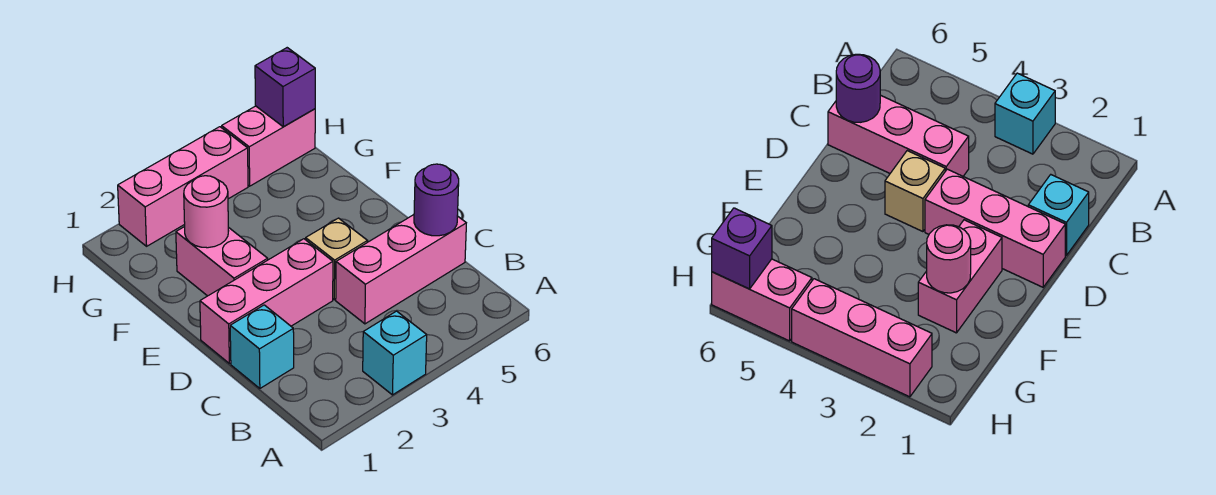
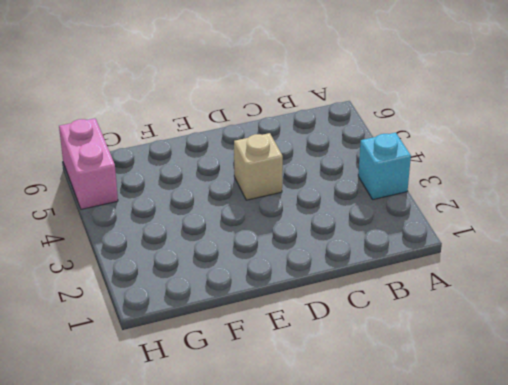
none -> cyan brick C1 level 1
none -> pink brick C4:C6 level 1

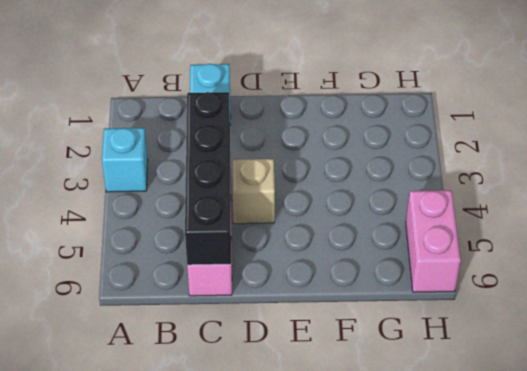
black brick C3:C6 level 2 -> purple round brick C6 level 2
none -> pink brick D1:D3 level 1
none -> pink brick E2:F2 level 1

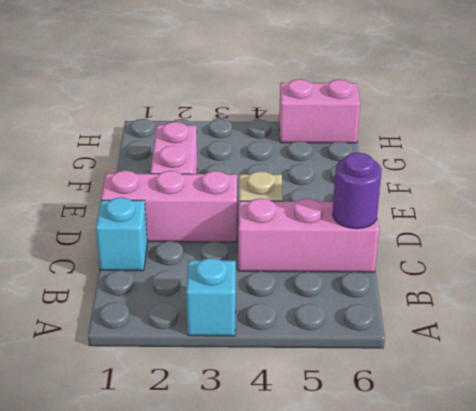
none -> pink brick H2:H4 level 1
none -> pink round brick F2 level 2

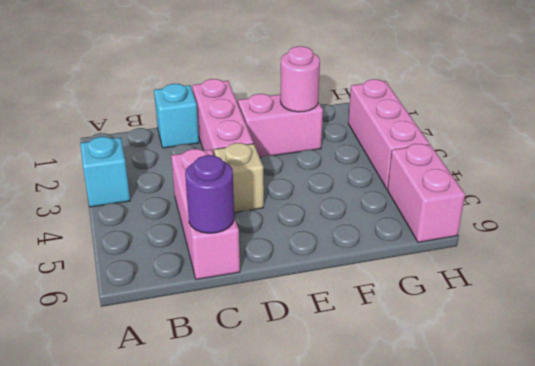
none -> purple brick H6 level 2

